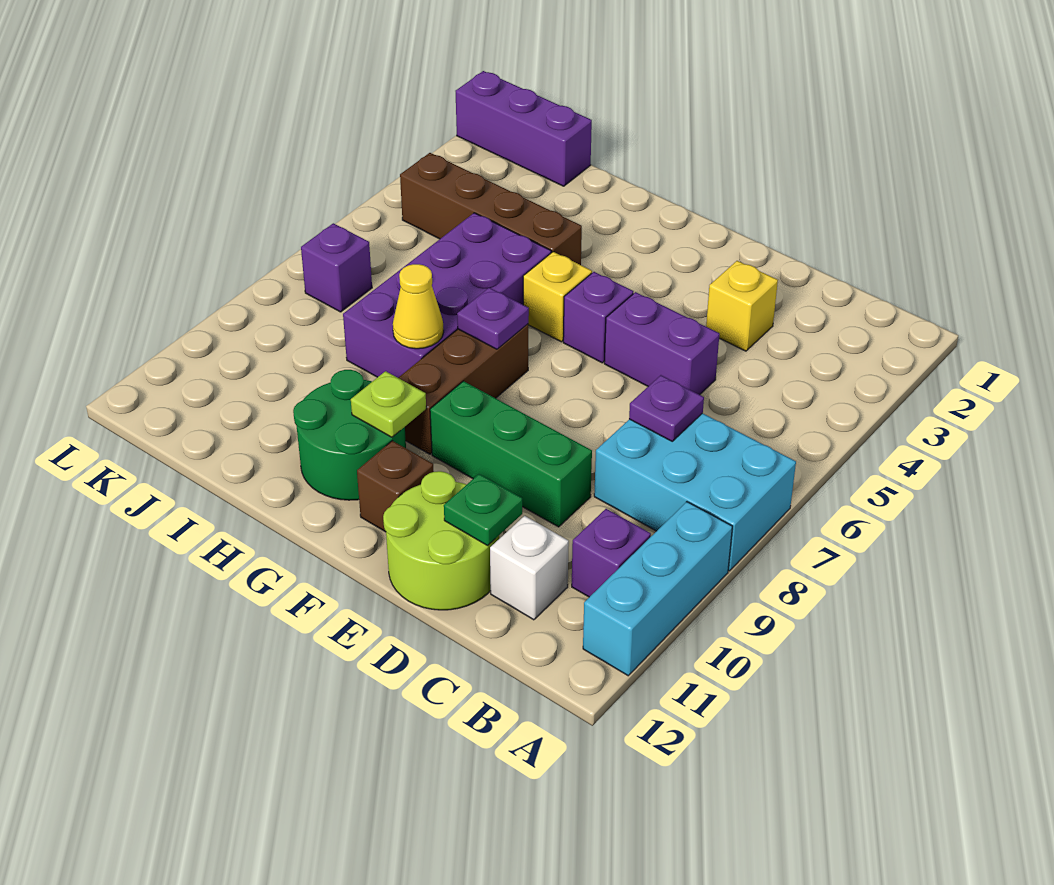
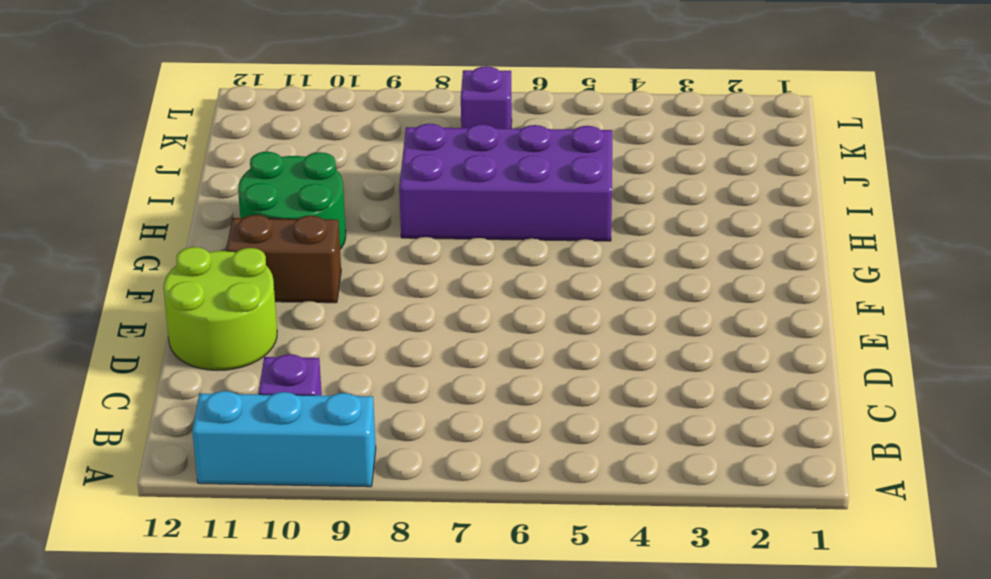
brown brick F10:F11 level 1 -> brown brick F11 level 1
none -> cyan brick A7:C8 level 1
none -> white brick C11 level 1
none -> yellow brick D3 level 1

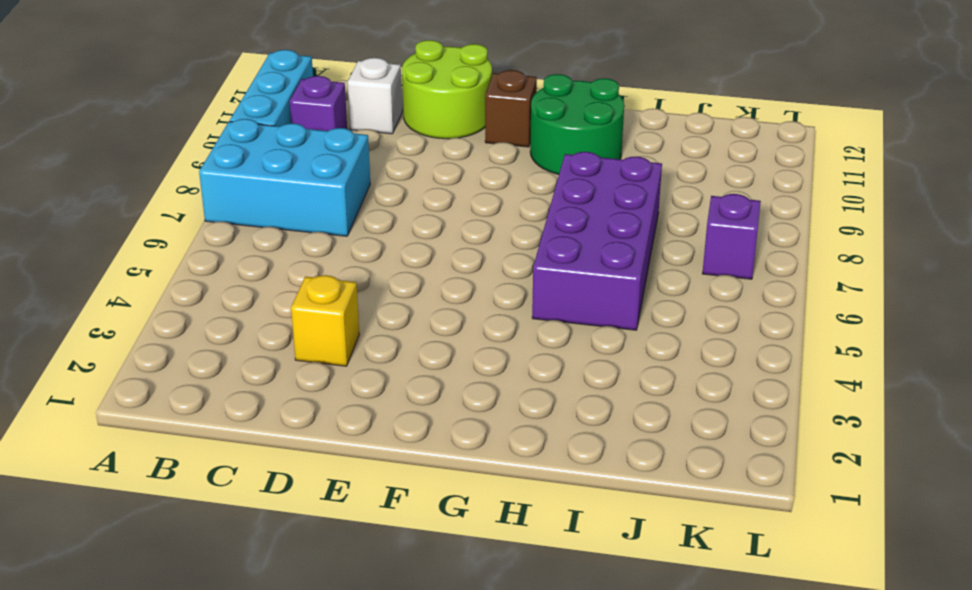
none -> purple brick D5:E5 level 1
none -> green brick D9:F9 level 1
none -> purple brick F5 level 1

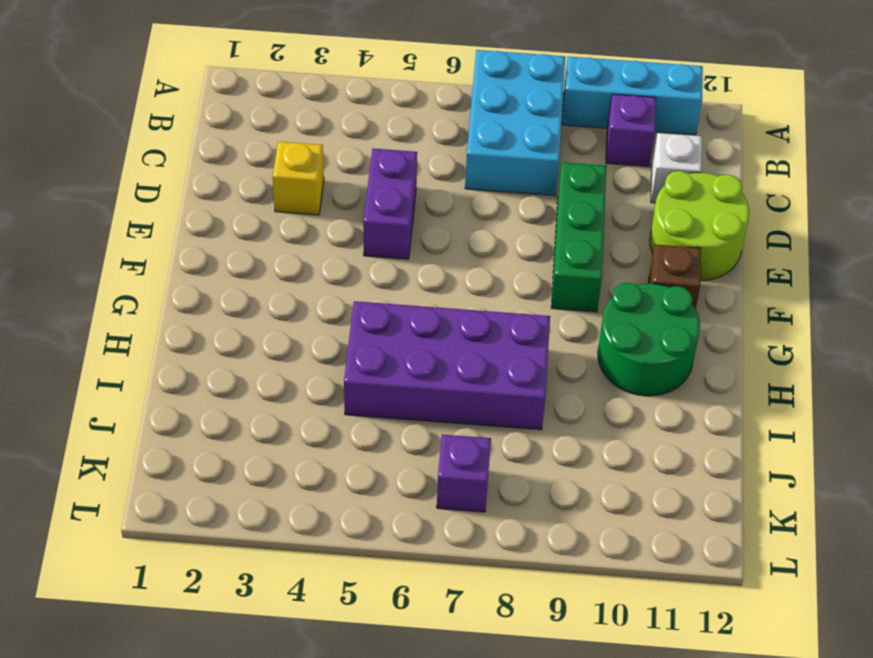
none -> purple brick F5 level 1
none -> yellow brick G5 level 1
none -> brown brick G7:G9 level 1

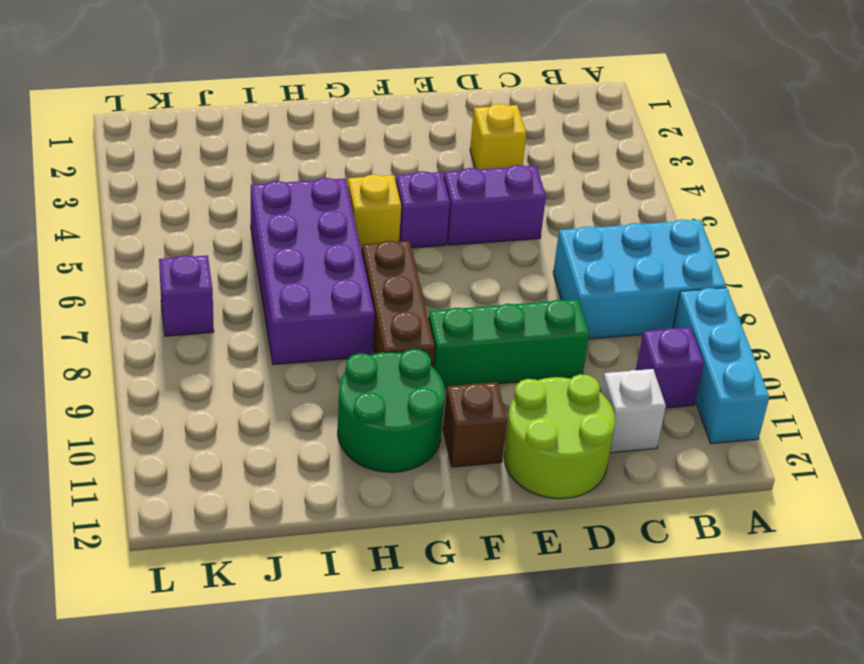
none -> brown brick H4:K4 level 1
none -> purple brick J1:L1 level 1
none -> purple plate C7 level 2

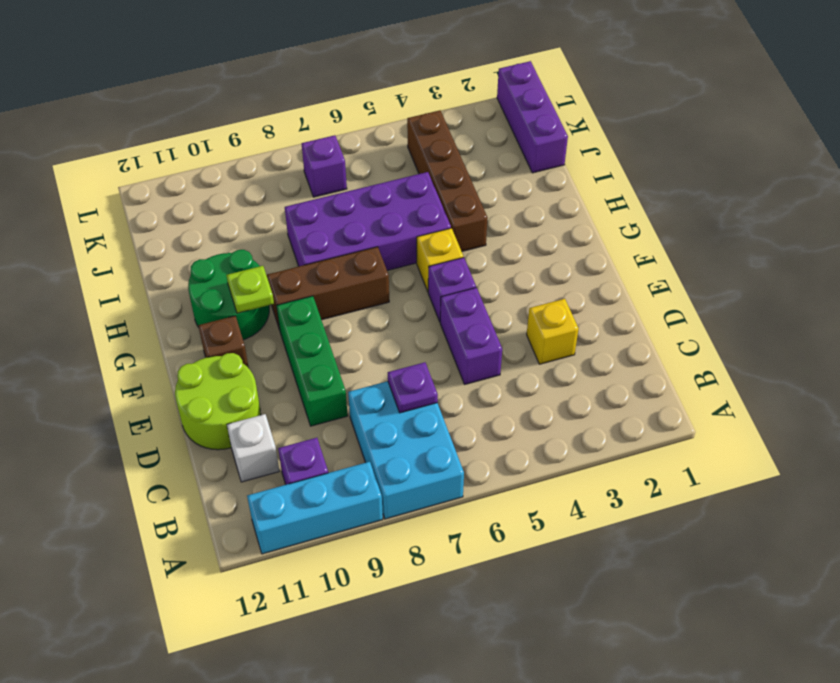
none -> green plate D11 level 2
none -> purple plate G7 level 2
none -> yellow cone H8 level 2

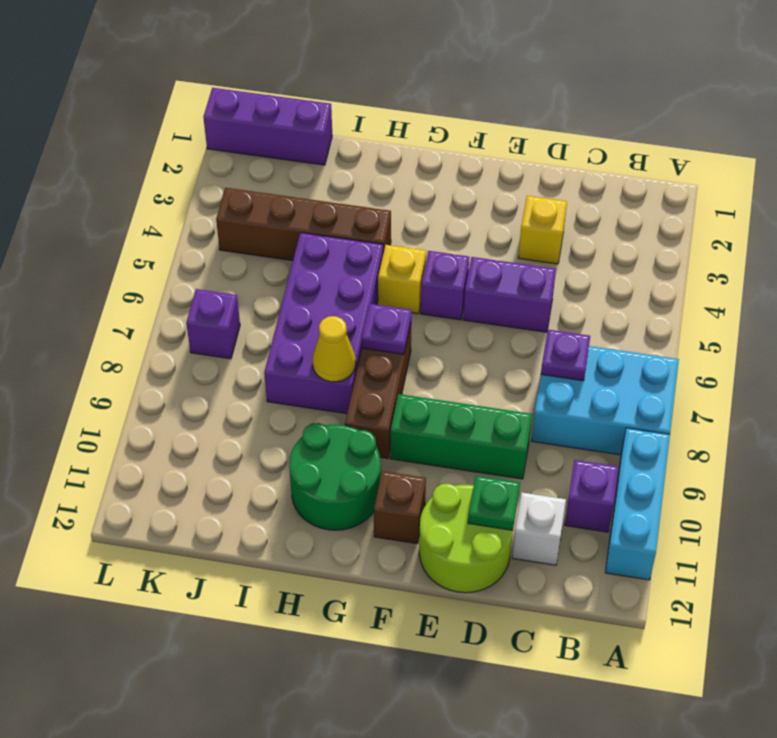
none -> lime plate G10 level 2

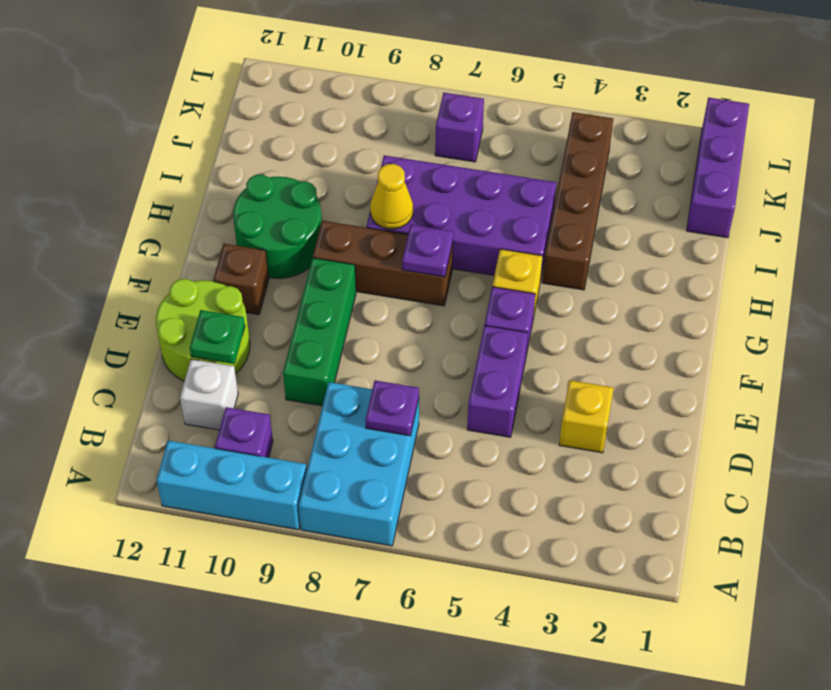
none -> lime plate G10 level 2

